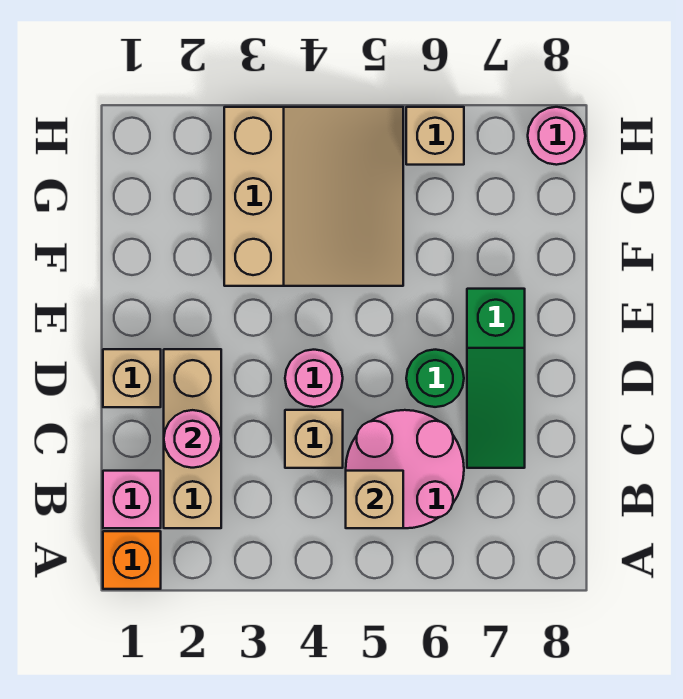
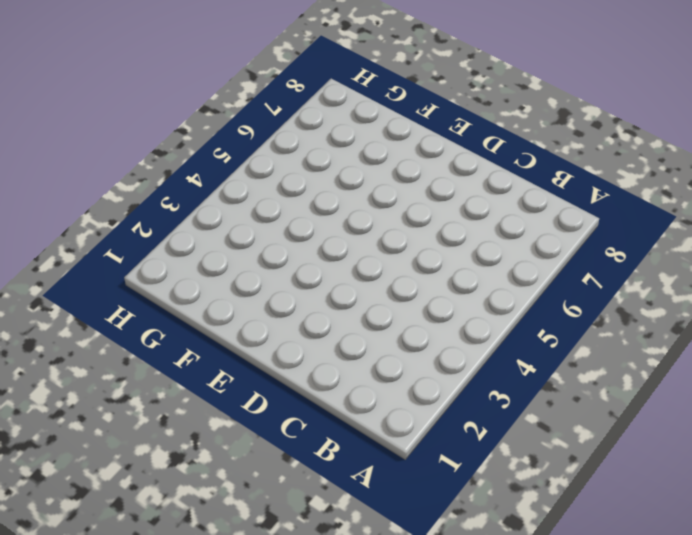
none -> orange brick A1 level 1
none -> pink brick B1 level 1
none -> tan brick B2:D2 level 1

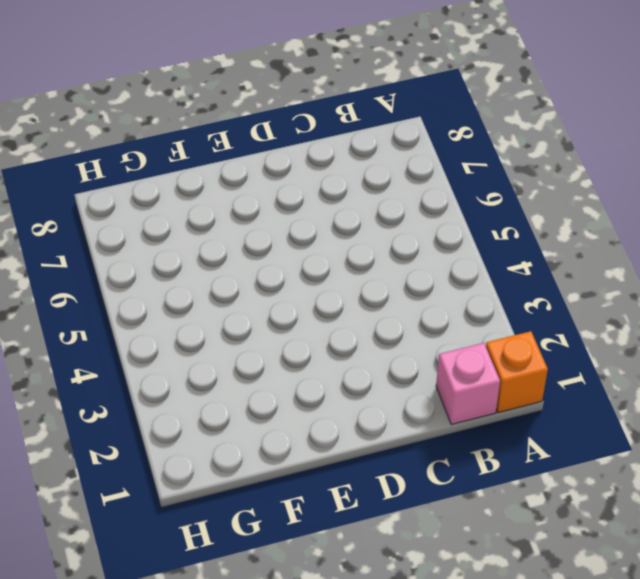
none -> tan brick B2:D2 level 1
none -> pink round brick B5:C6 level 1
none -> tan brick C4 level 1

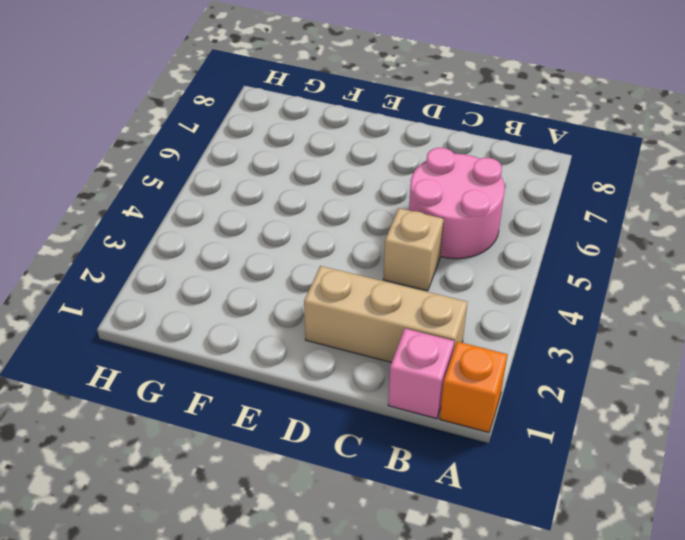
none -> green slope C7:E7 level 1 top E
none -> tan brick D1 level 1
none -> pink round brick D4 level 1

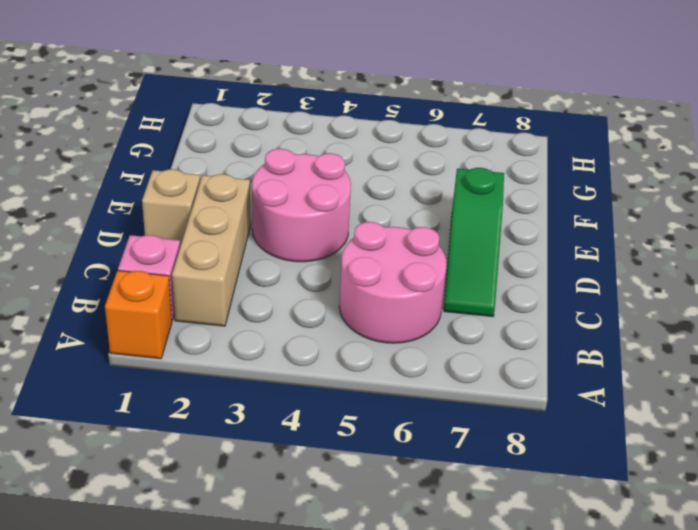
pink round brick D3:E4 level 1 -> pink round brick D4 level 1
none -> tan brick C4 level 1
none -> green round brick D6 level 1
none -> tan slope F3:H5 level 1 top 3

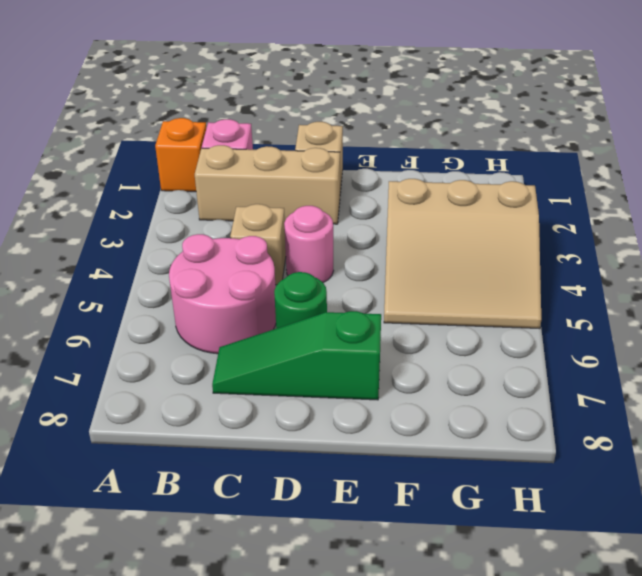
none -> tan brick H6 level 1
none -> pink round brick H8 level 1
none -> tan brick B5 level 2

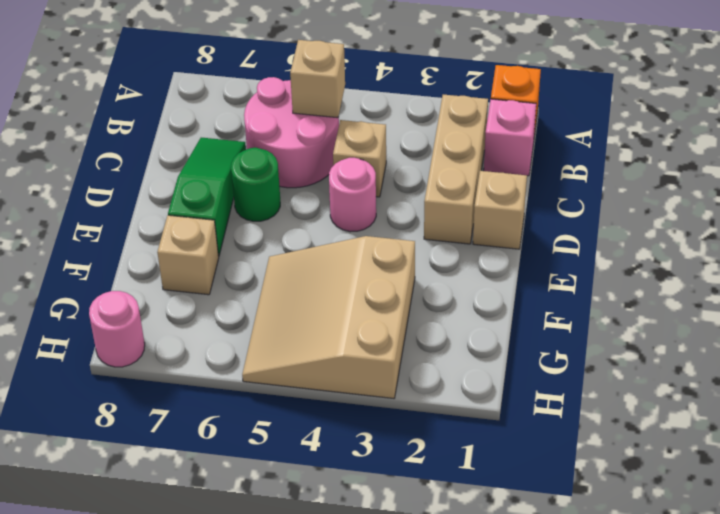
tan brick F7 level 1 -> tan brick H6 level 1
none -> pink round brick C2 level 2

